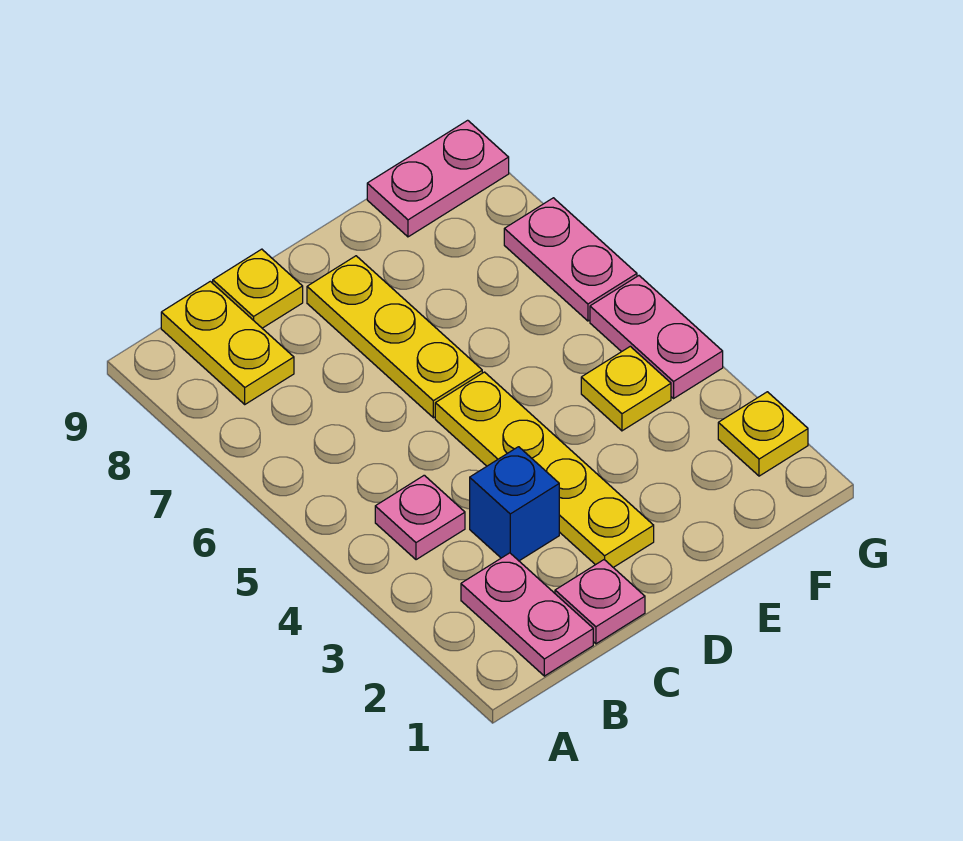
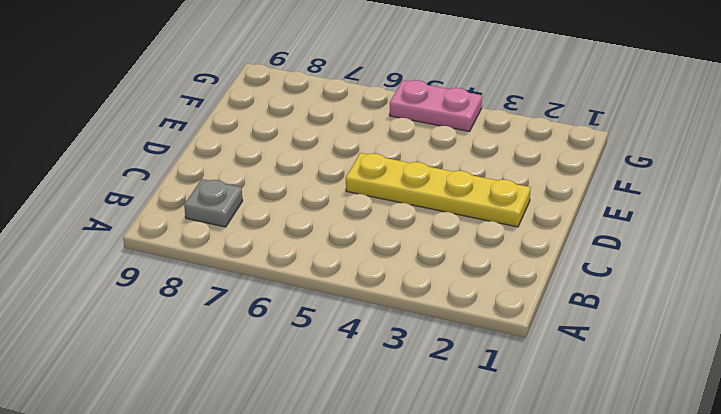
grey plate B8 level 1 -> yellow plate B8:B9 level 1
none -> pink plate B1:B2 level 1
none -> pink plate B4 level 1
none -> pink plate C1 level 1

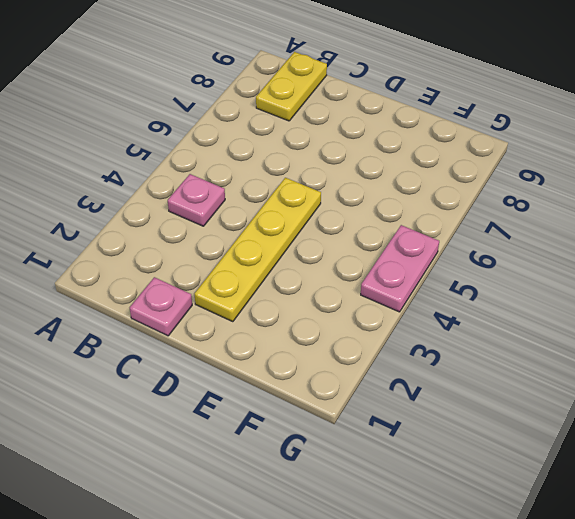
none -> pink plate B1:B2 level 1
none -> blue brick C3 level 1
none -> yellow plate C9 level 1

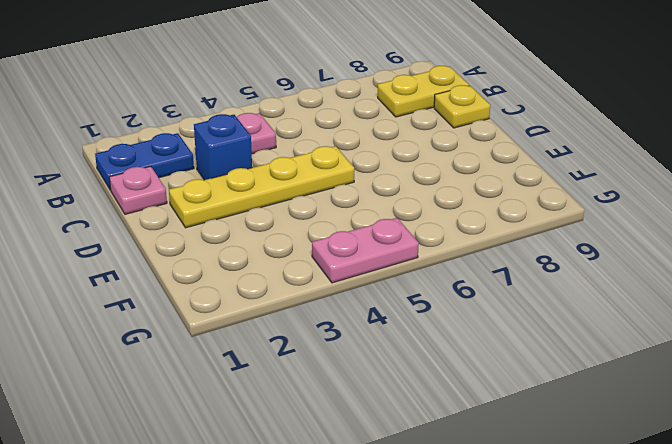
blue plate B1:B2 level 1 -> pink plate B1:B2 level 1
none -> yellow plate D6:D8 level 1
none -> yellow plate F4 level 1
none -> pink plate F9:G9 level 1

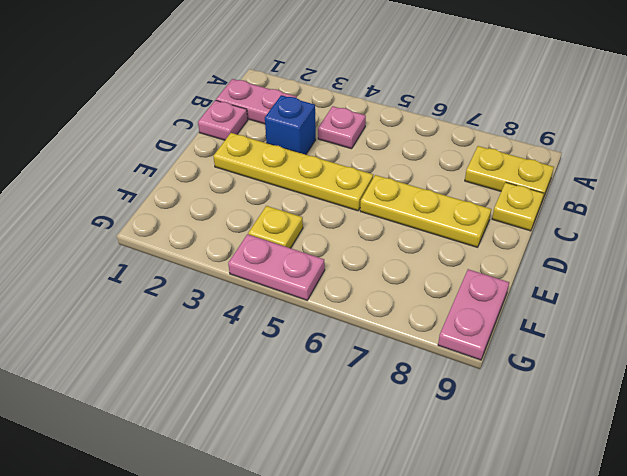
none -> yellow plate G2 level 1
none -> pink plate G6:G7 level 1

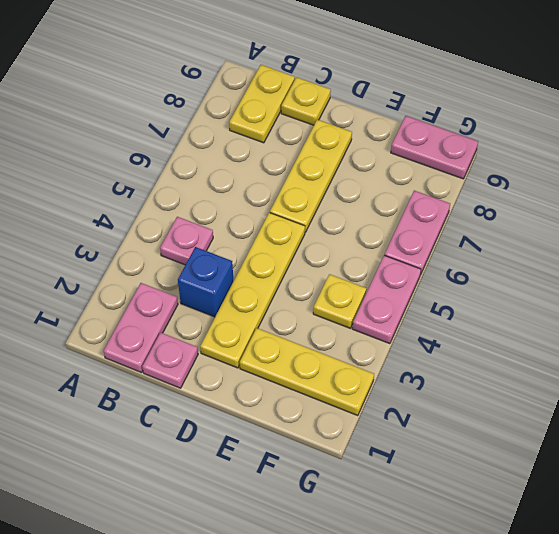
yellow plate E2:G2 level 1 -> yellow plate G2 level 1

